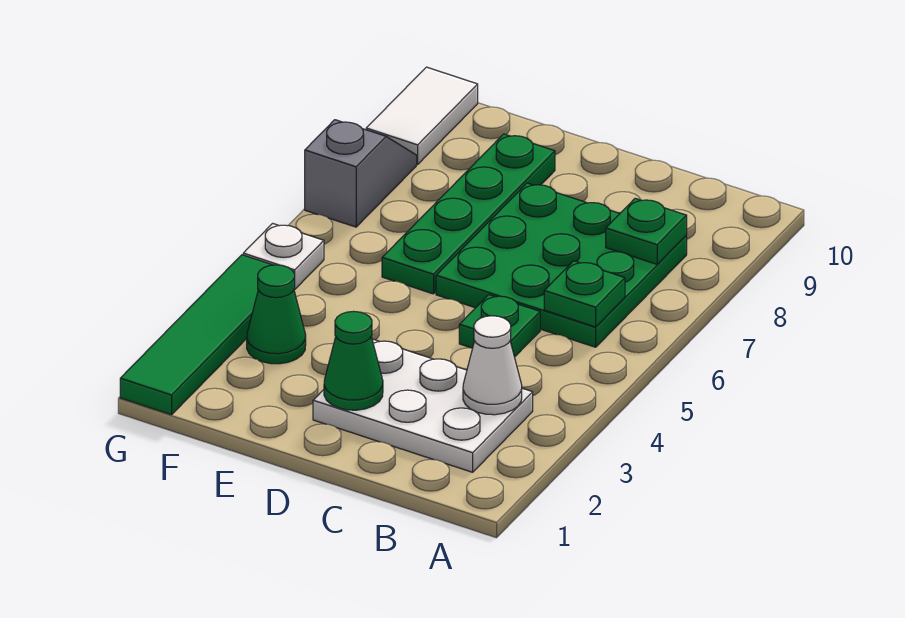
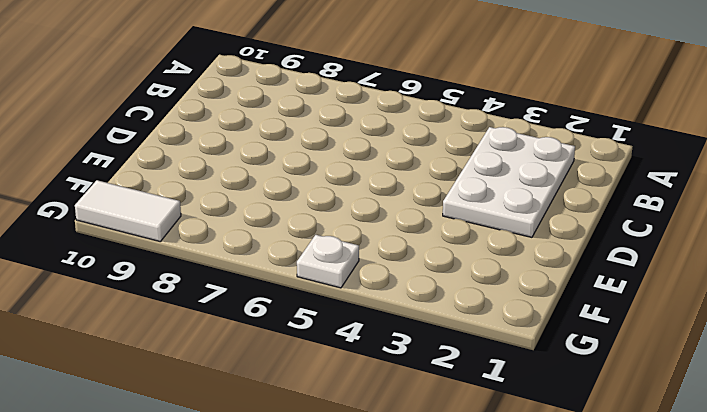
none -> green plate B6:D8 level 1
none -> green plate C5 level 1
none -> green plate E6:E9 level 1

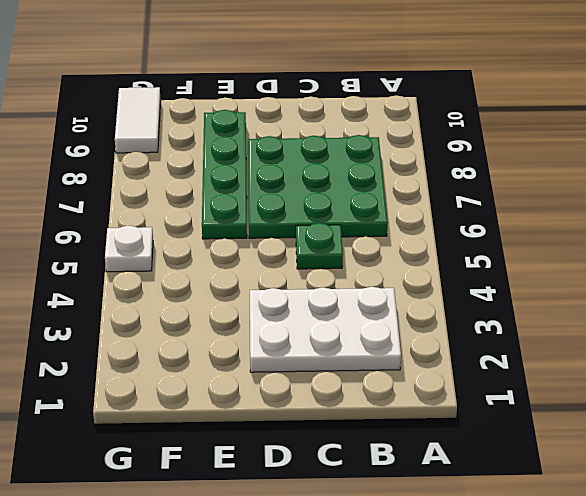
none -> green cone F3 level 1
none -> green tile G1:G4 level 1
none -> grey slope G7:G8 level 1 top 7

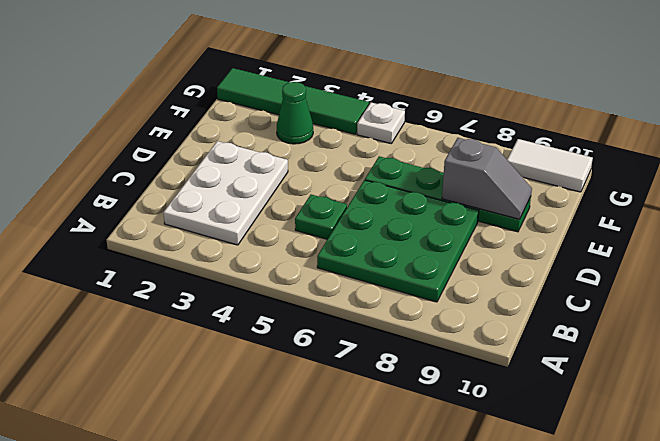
grey slope E8:E9 level 2 top 8 -> grey slope G7:G8 level 1 top 7
none -> white cone B3 level 2
none -> green plate B6 level 2
none -> green plate B8 level 2

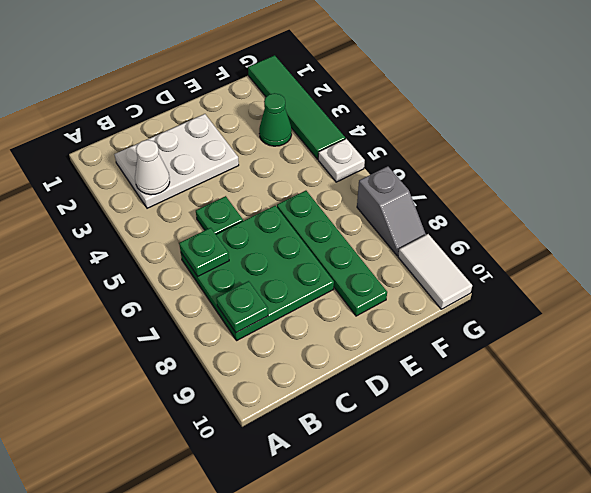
none -> green cone D2 level 2

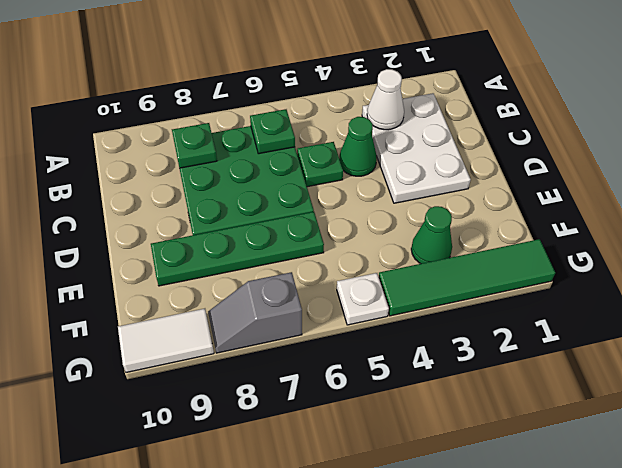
green cone C4 level 1 -> green cone D2 level 2

